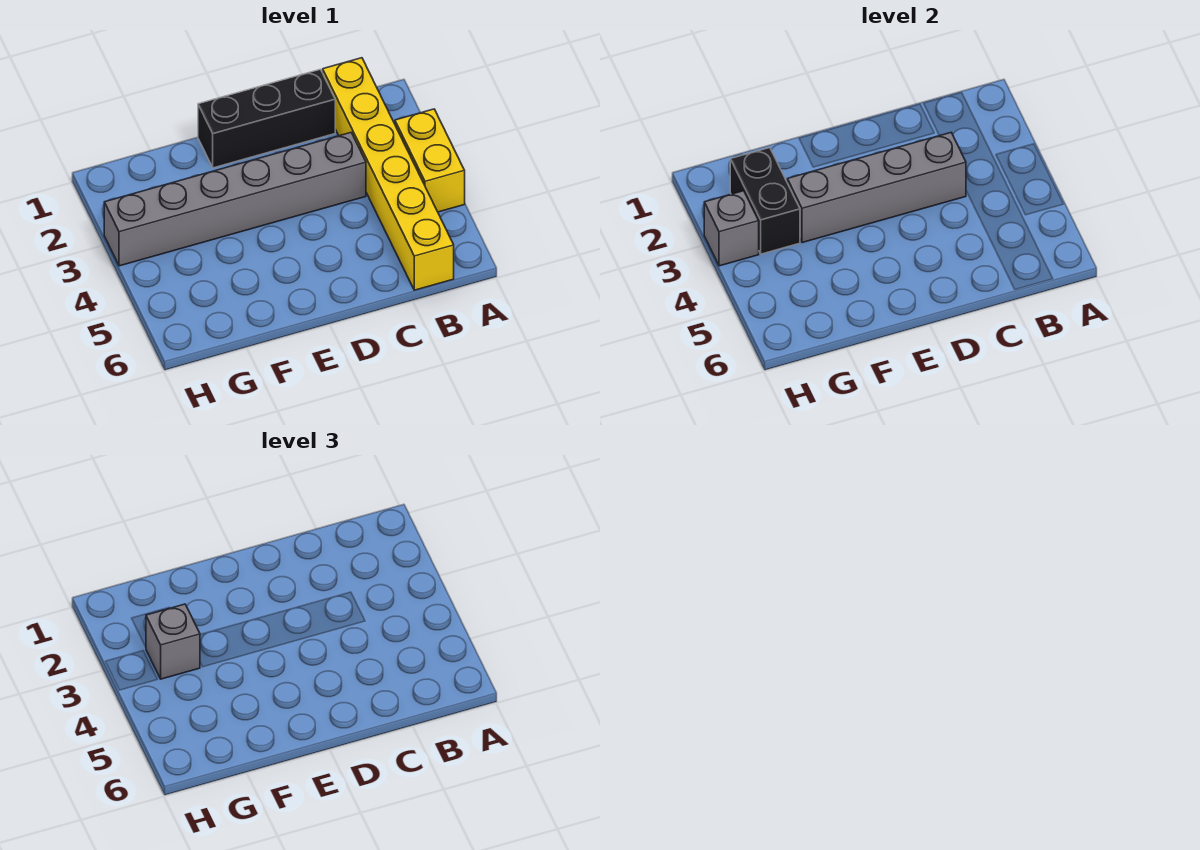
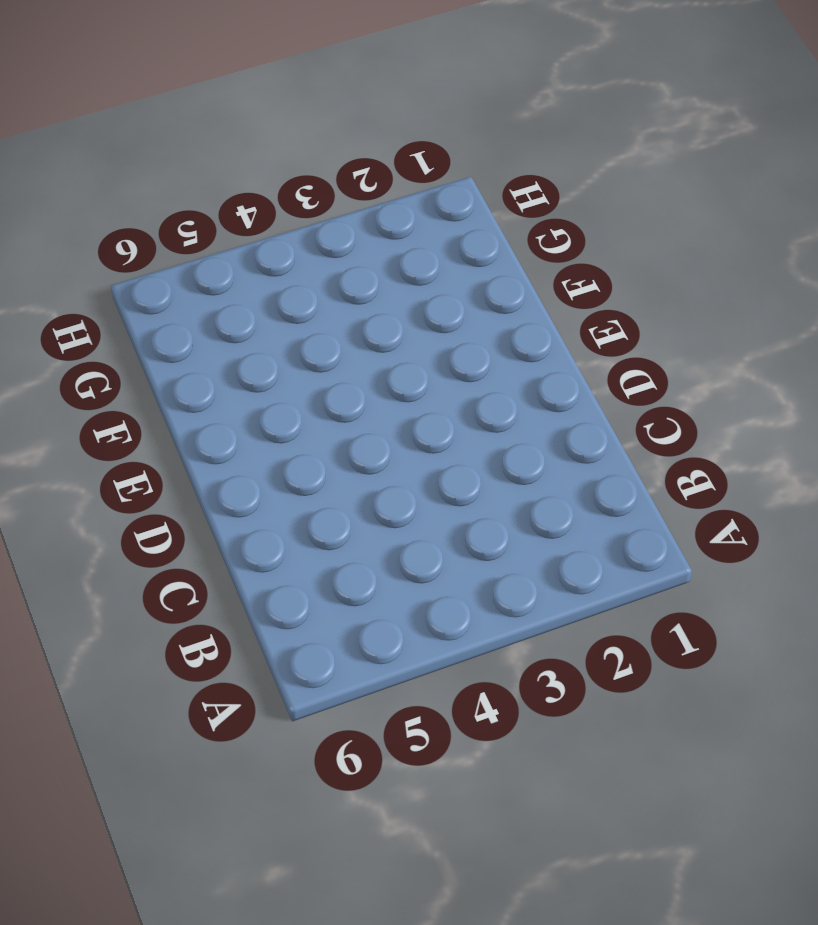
none -> yellow brick A3:A4 level 1
none -> yellow brick B1:B6 level 1

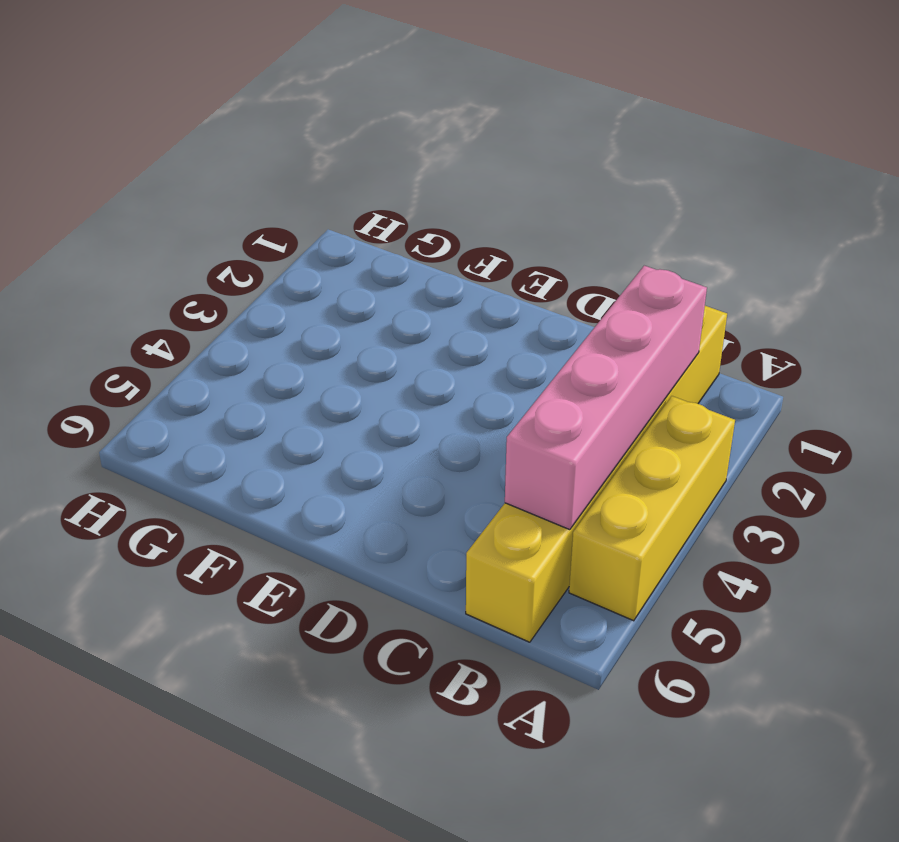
yellow brick A3:A5 level 1 -> yellow brick A3:A4 level 1
pink brick B2:B5 level 2 -> none
none -> black brick C1:E1 level 1
none -> grey brick C3:H3 level 1

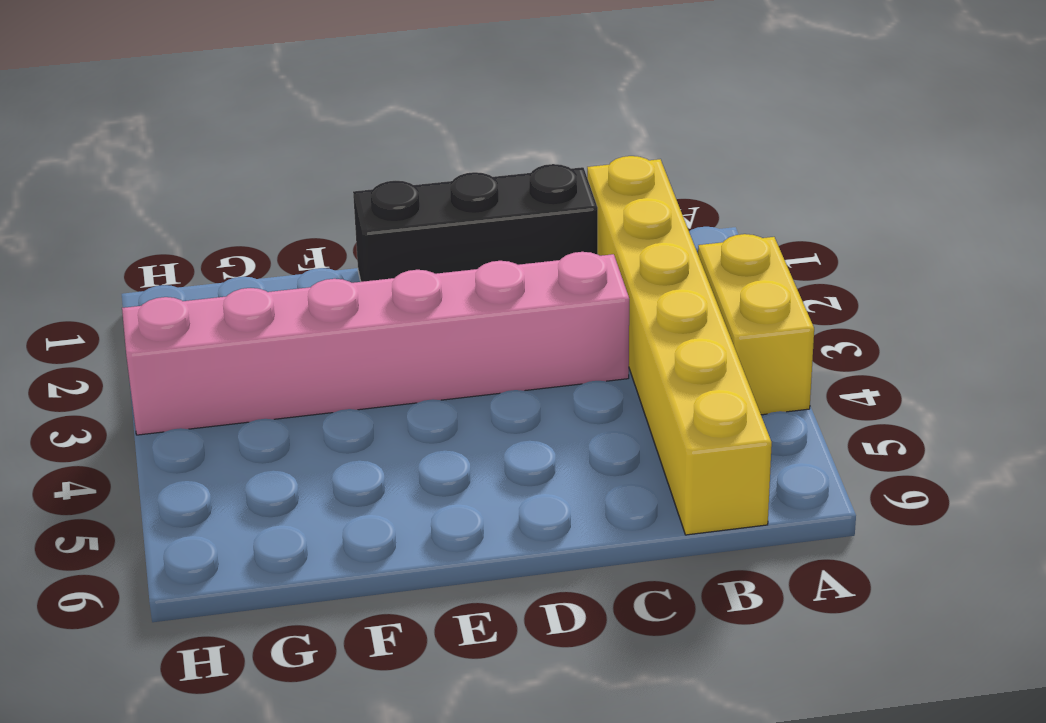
pink brick C3:H3 level 1 -> grey brick C3:H3 level 1
none -> grey brick C3:F3 level 2
none -> black brick G2:G3 level 2

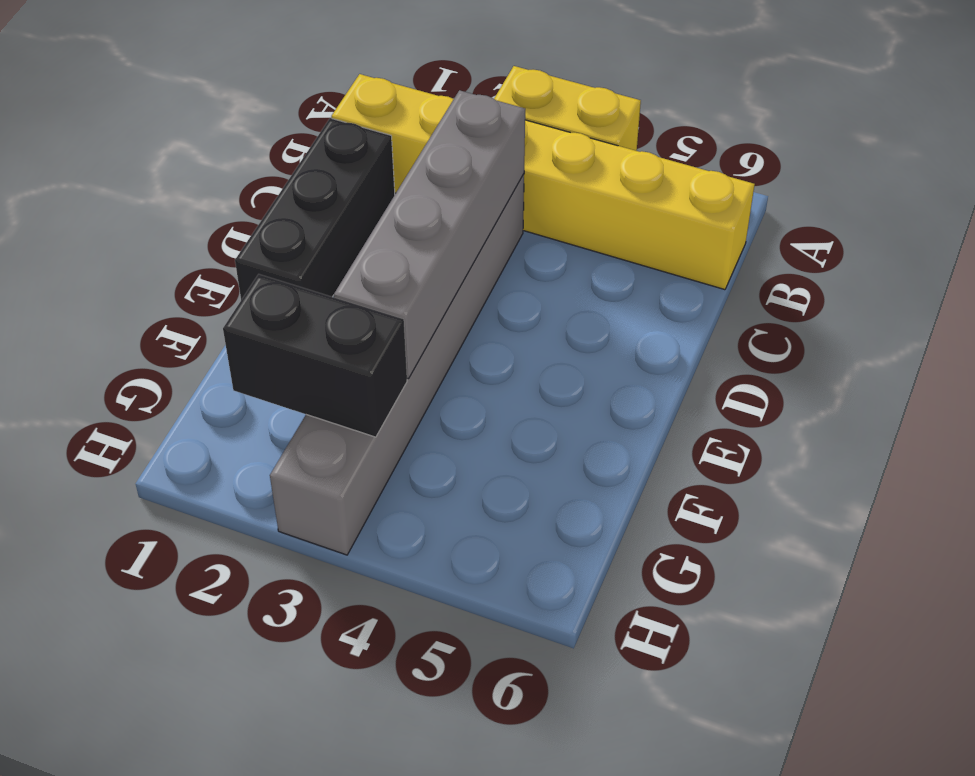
none -> grey brick H3 level 2
none -> grey brick G3 level 3

